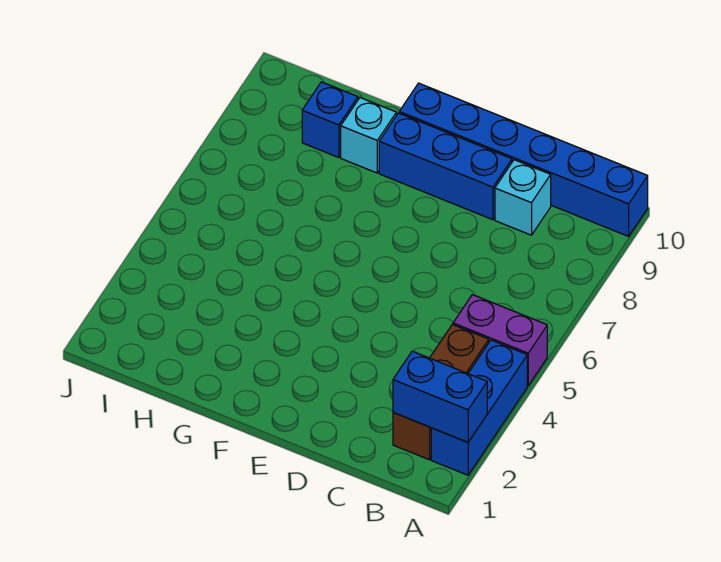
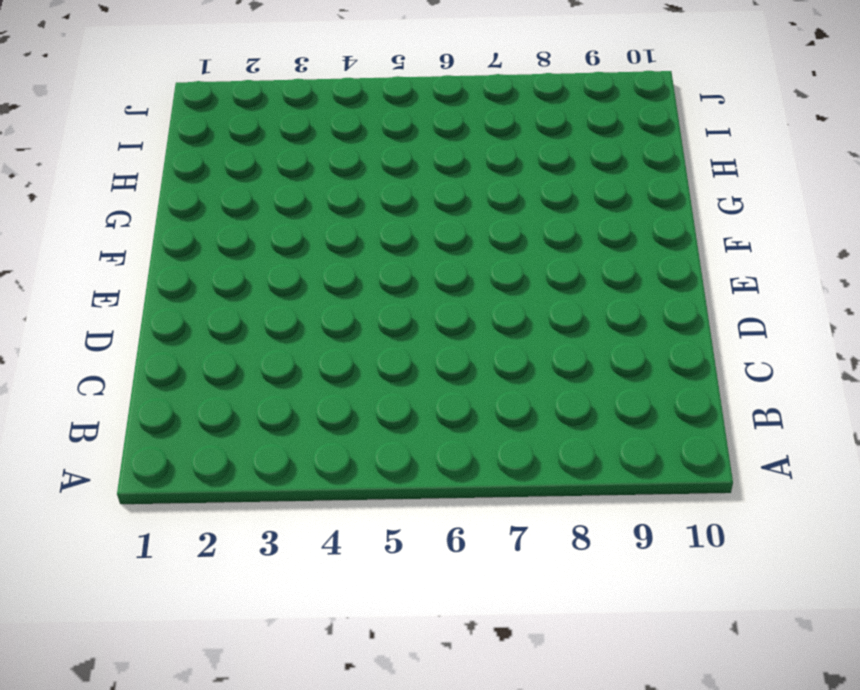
none -> blue brick A2:A4 level 1
none -> purple brick A5:B5 level 1

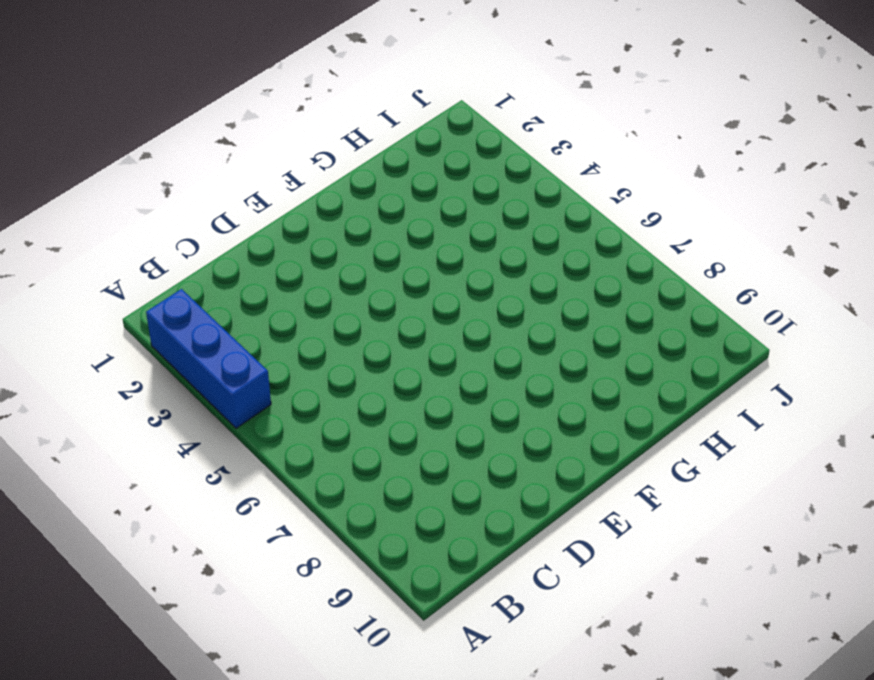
none -> purple brick A5:B5 level 1
none -> blue brick A10:F10 level 1

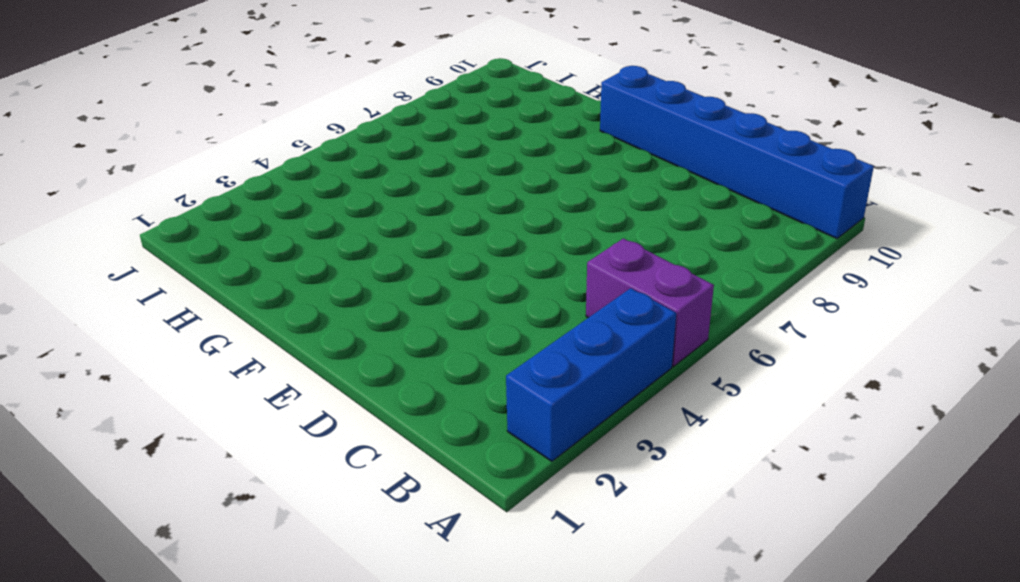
none -> brown brick B2:B4 level 1
none -> cyan brick C9 level 1

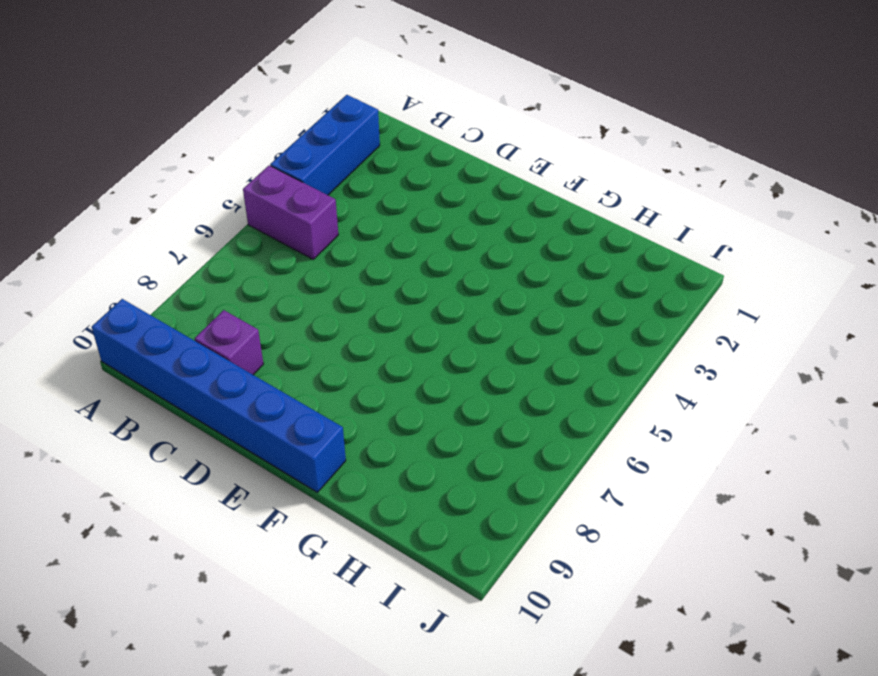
purple brick C9 level 1 -> cyan brick C9 level 1
none -> brown brick B2:B4 level 1
none -> blue brick D9:F9 level 1

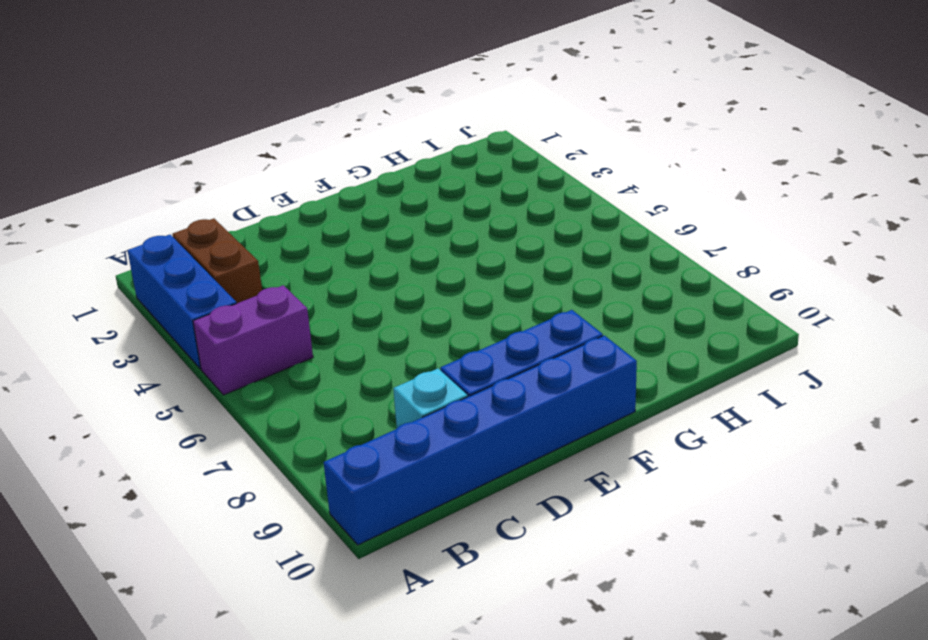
brown brick B2:B3 level 1 -> brown brick B2:B4 level 1
none -> cyan brick G9 level 1
none -> blue brick H9 level 1

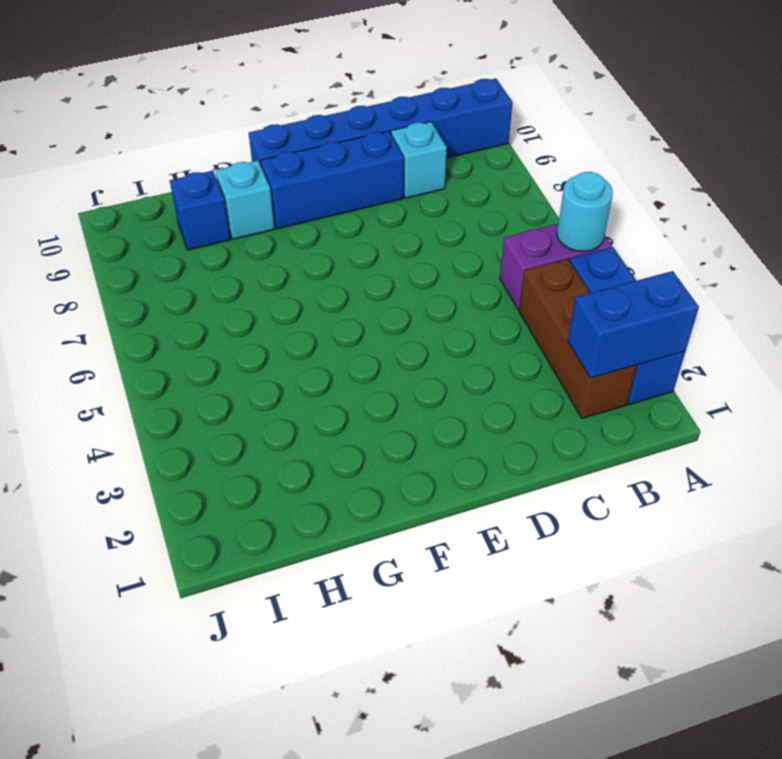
cyan round brick A5 level 2 -> none

